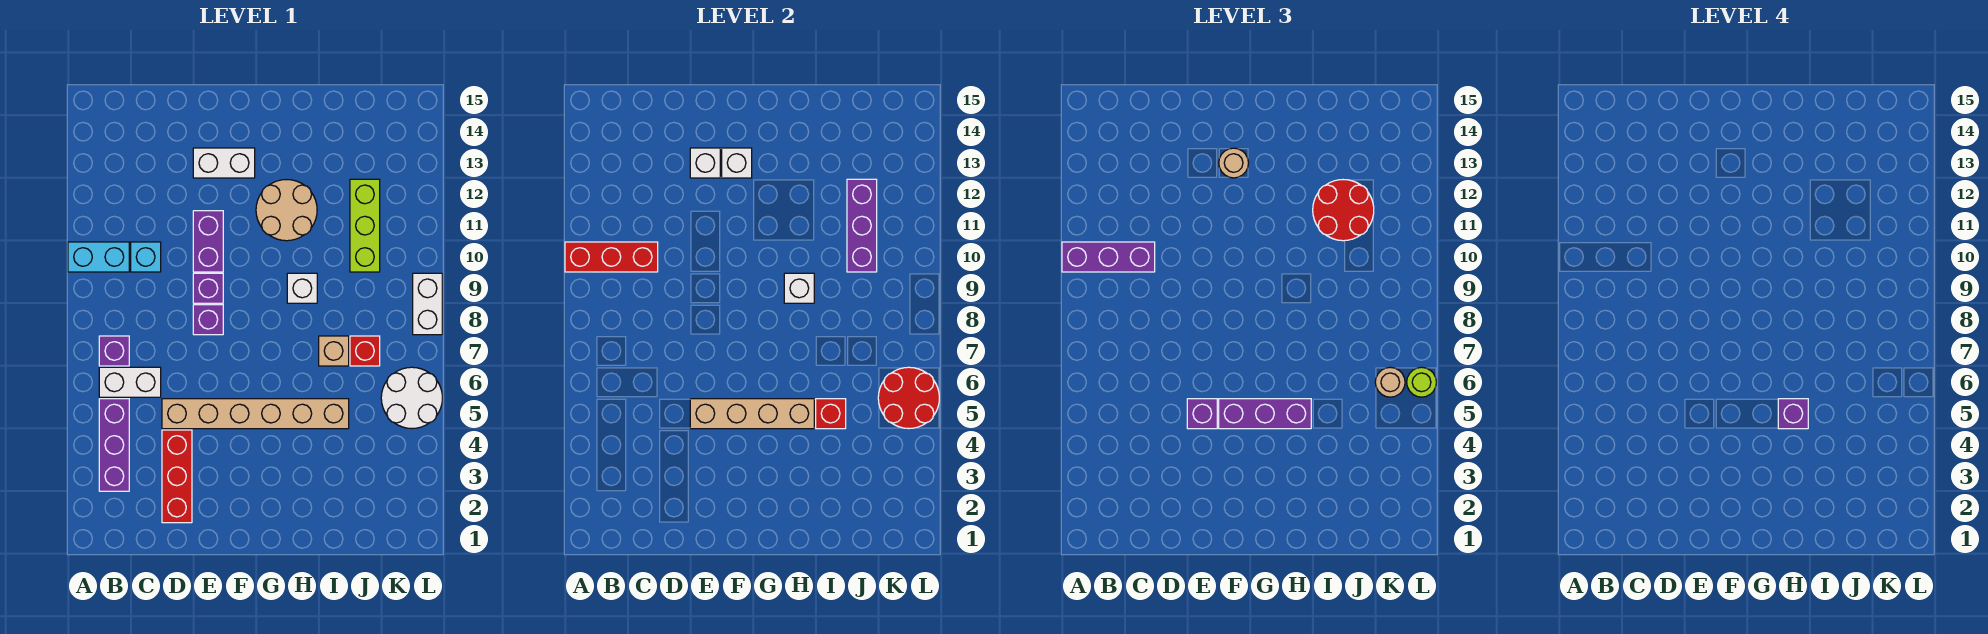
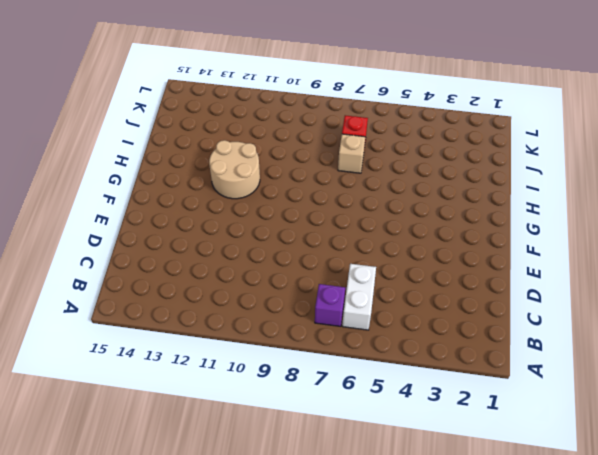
none -> cyan brick A10:B10 level 1
none -> purple brick B3:B5 level 1
none -> cyan brick C10 level 1
none -> red brick D2:D4 level 1

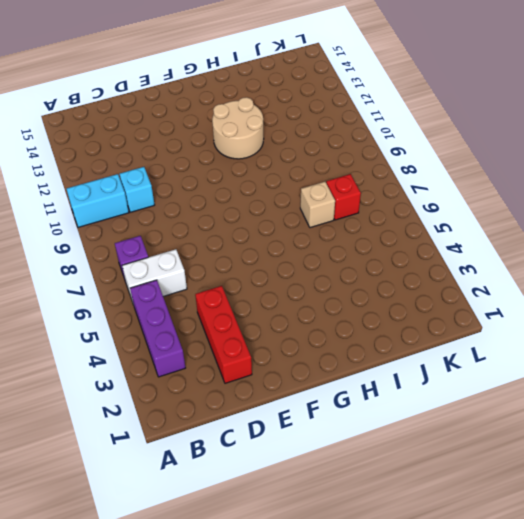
none -> tan brick D5:I5 level 1
none -> purple brick E8 level 1
none -> purple brick E9 level 1
none -> purple brick E10:E11 level 1

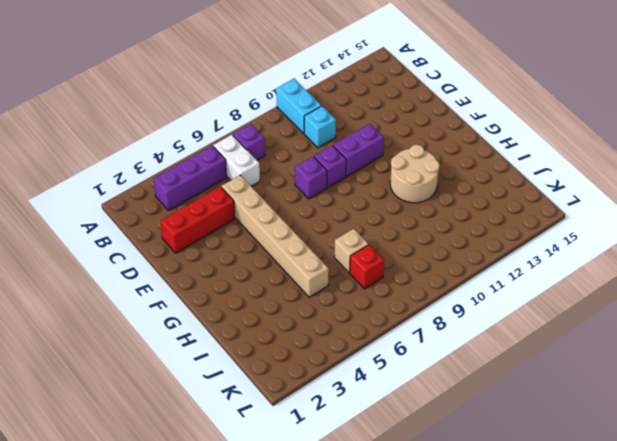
none -> white brick E13:F13 level 1
none -> white brick H9 level 1
none -> lime brick J10:J12 level 1
none -> white round brick K5:L6 level 1

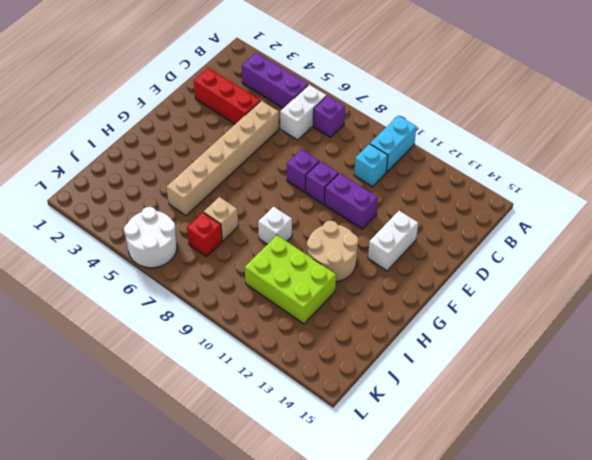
lime brick I10:J12 level 1 -> lime brick J10:J12 level 1
none -> white brick L8:L9 level 1
none -> red brick A10:C10 level 2
none -> tan brick E5:H5 level 2
none -> white brick E13 level 2

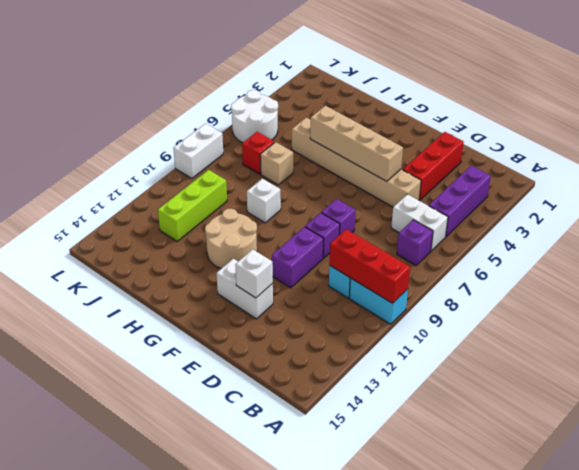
none -> white brick F13 level 2
none -> white brick H9 level 2
none -> red brick I5 level 2
none -> purple brick J10:J12 level 2

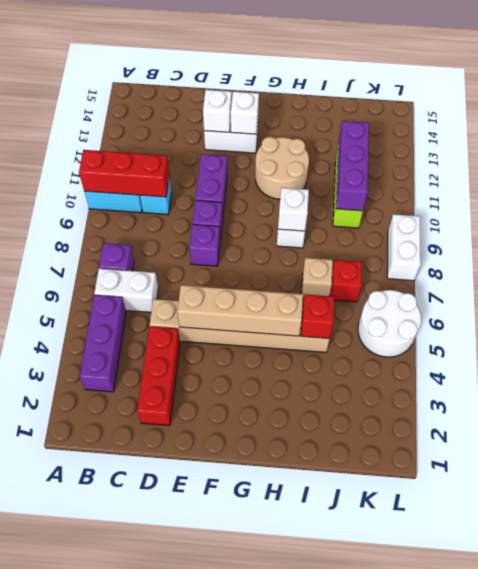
none -> red round brick K5:L6 level 2
none -> purple brick A10:C10 level 3
none -> purple brick E5 level 3
none -> purple brick F5:H5 level 3

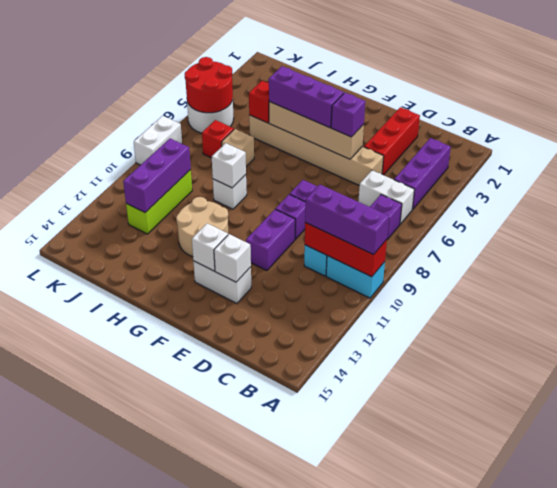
none -> tan round brick F13 level 3
none -> red round brick I11:J12 level 3
none -> tan round brick K6 level 3
none -> lime round brick L6 level 3

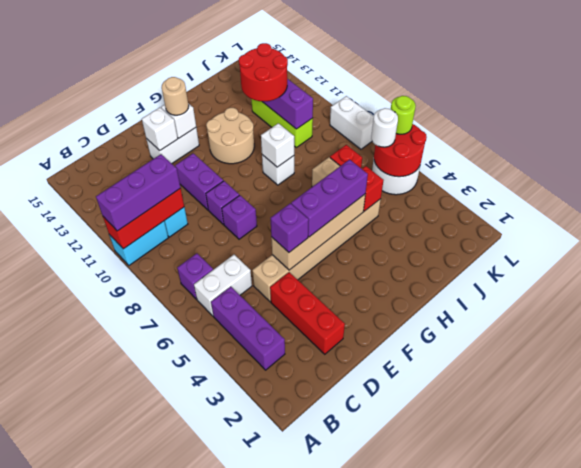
white round brick K6 level 3 -> tan round brick K6 level 3
none -> purple brick H5 level 4

